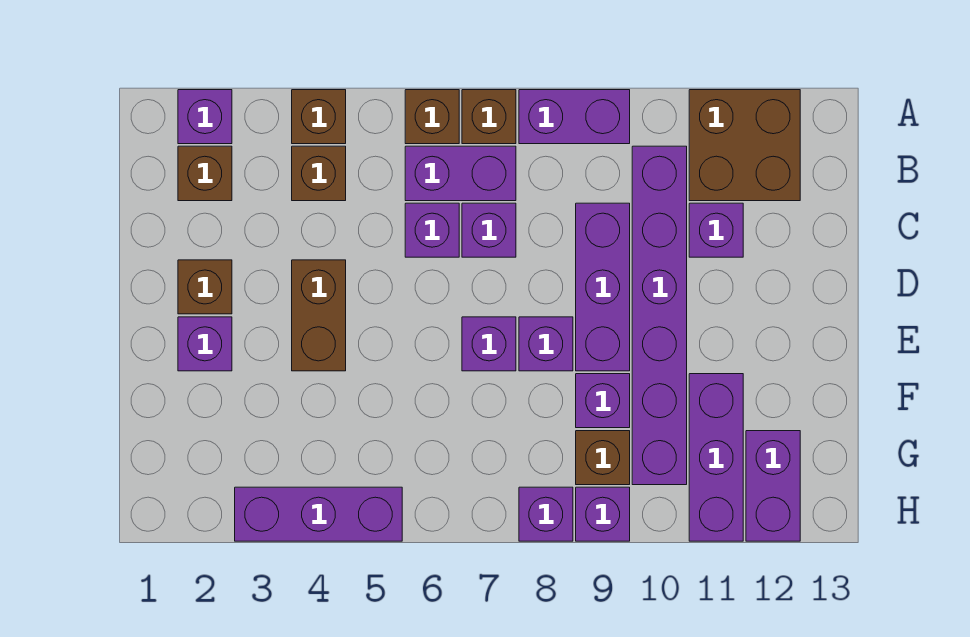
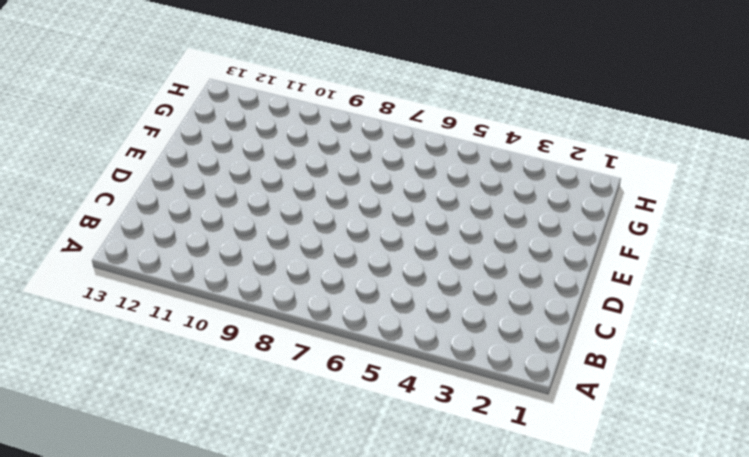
none -> purple brick A2 level 1
none -> brown brick A4 level 1
none -> brown brick A6 level 1

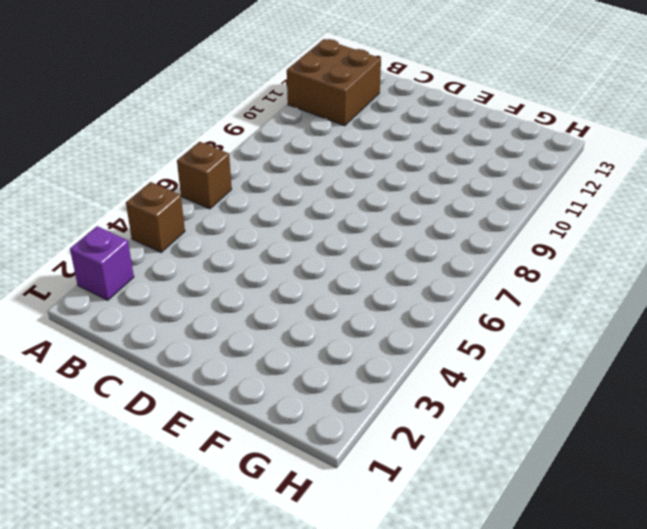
none -> brown brick A7 level 1
none -> purple brick A8:A9 level 1
none -> brown brick B2 level 1

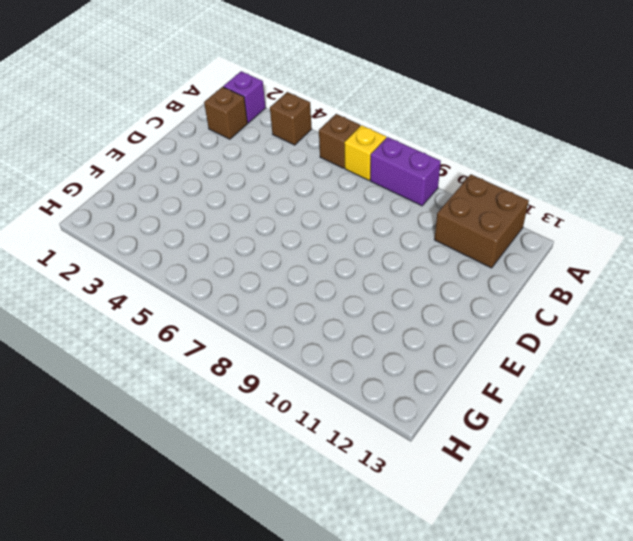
yellow brick A7 level 1 -> brown brick A7 level 1
none -> brown brick B4 level 1
none -> purple brick B6:B7 level 1
none -> purple brick B10:G10 level 1

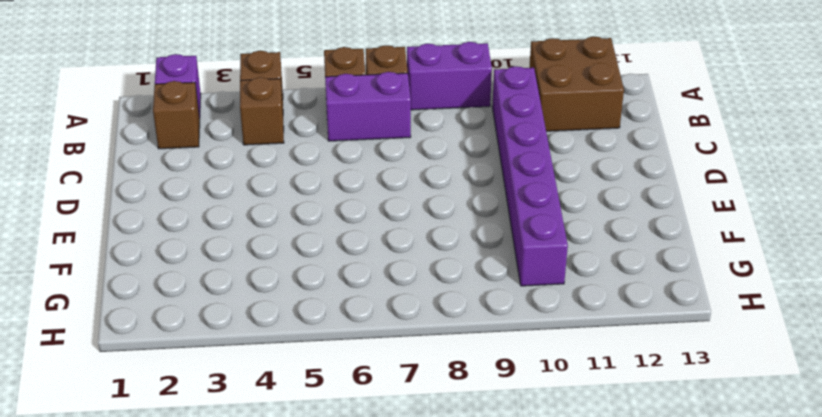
none -> purple brick C6 level 1
none -> purple brick C7 level 1
none -> purple brick C9:E9 level 1

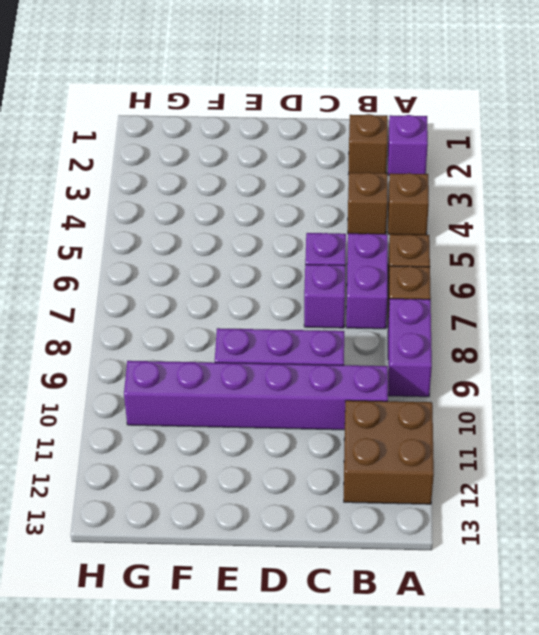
none -> purple brick C11 level 1
none -> brown brick D2 level 1
none -> brown brick D4:E4 level 1

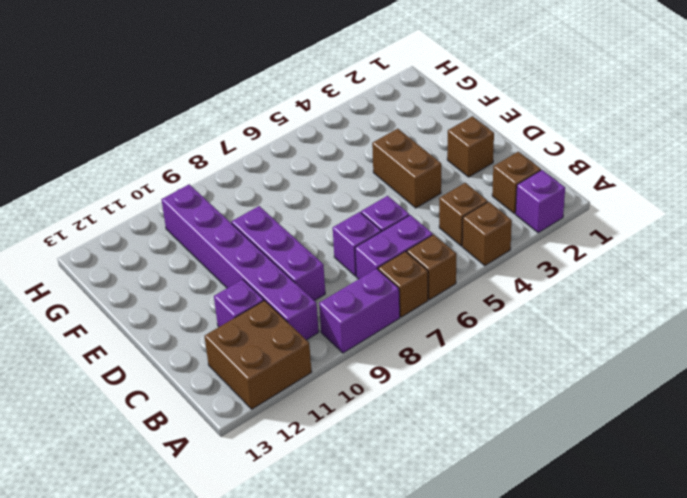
none -> purple brick E2 level 1
none -> purple brick E7 level 1
none -> purple brick E8 level 1

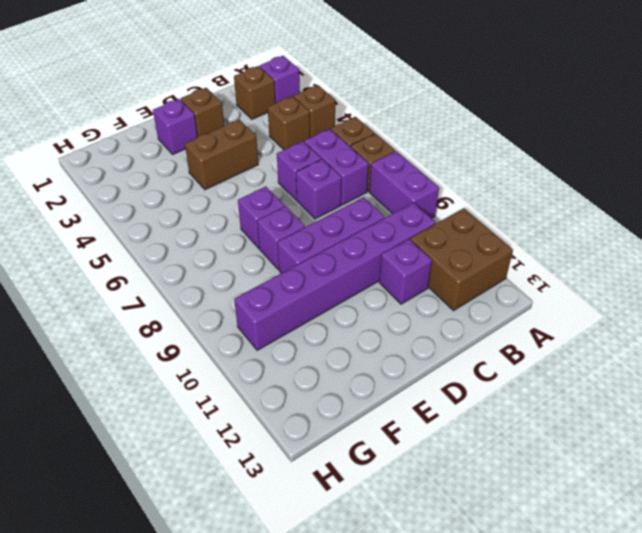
none -> purple brick F9 level 1
none -> purple brick F11:H11 level 1
none -> brown brick G9 level 1

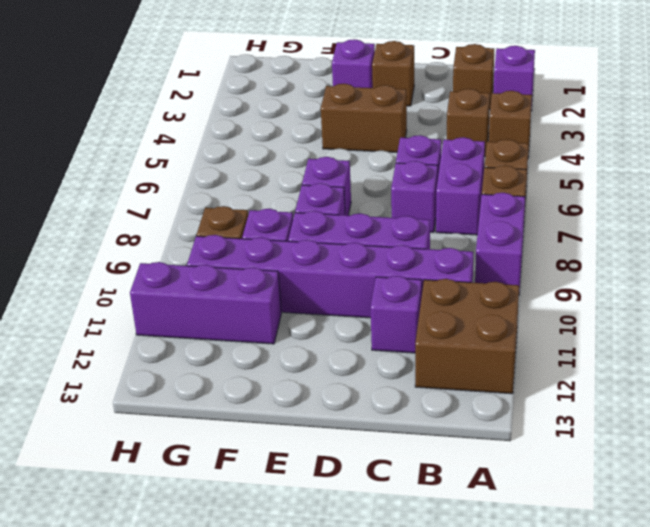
none -> purple brick G12:H12 level 1
none -> purple brick H3:H5 level 1
none -> purple brick H8 level 1

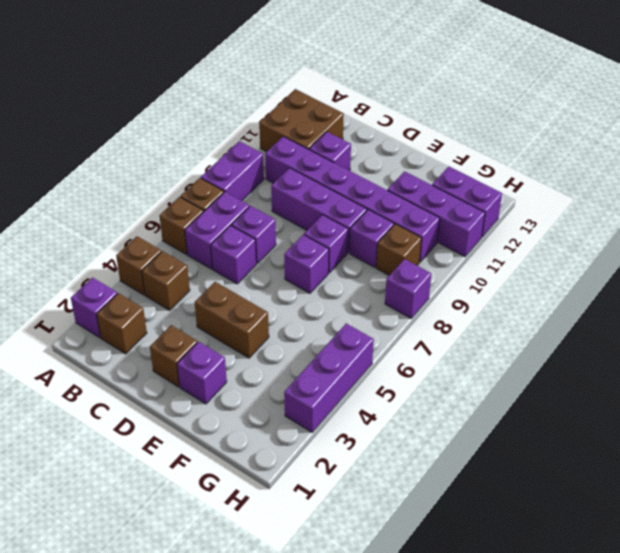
none -> purple brick H9 level 1

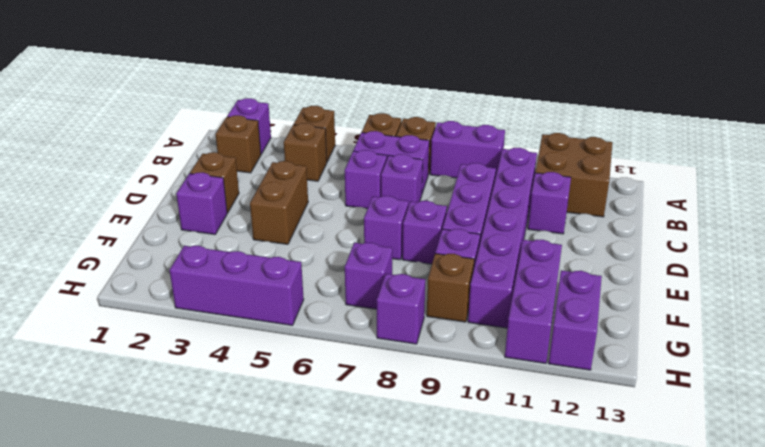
purple brick G7 level 1 -> purple brick H9 level 1

